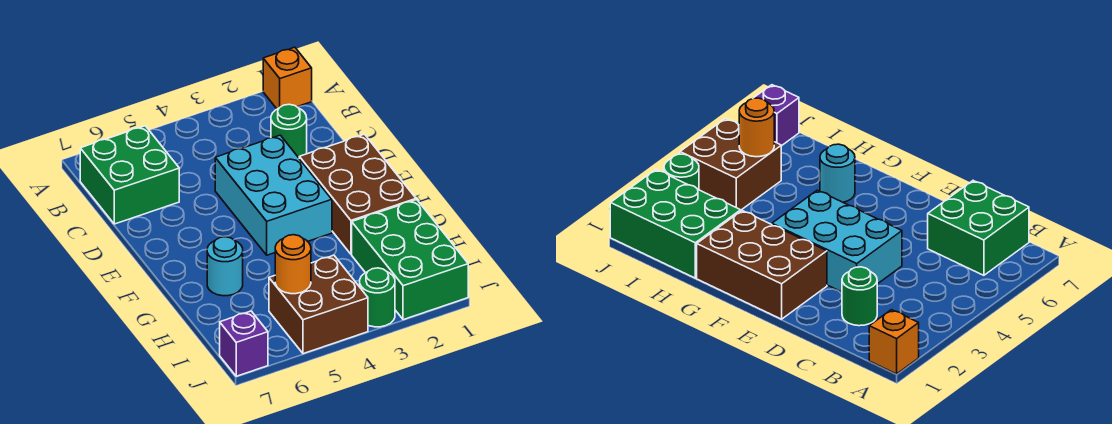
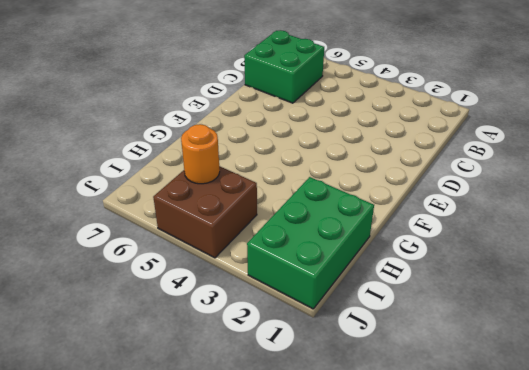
none -> orange brick A1 level 1
none -> green round brick C2 level 1

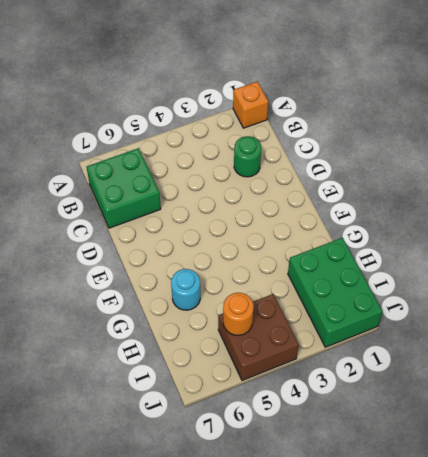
none -> cyan brick D3:F4 level 1
none -> brown brick E1:G2 level 1

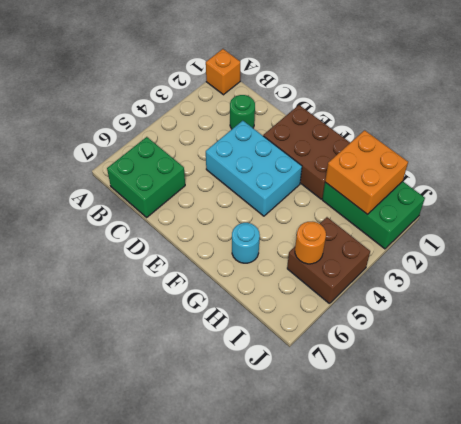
orange brick H1:I2 level 2 -> none
none -> green round brick J3 level 1
none -> purple brick J7 level 1

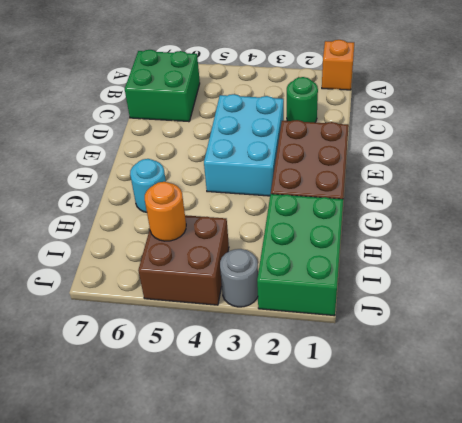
grey round brick J3 level 1 -> green round brick J3 level 1
none -> purple brick J7 level 1

